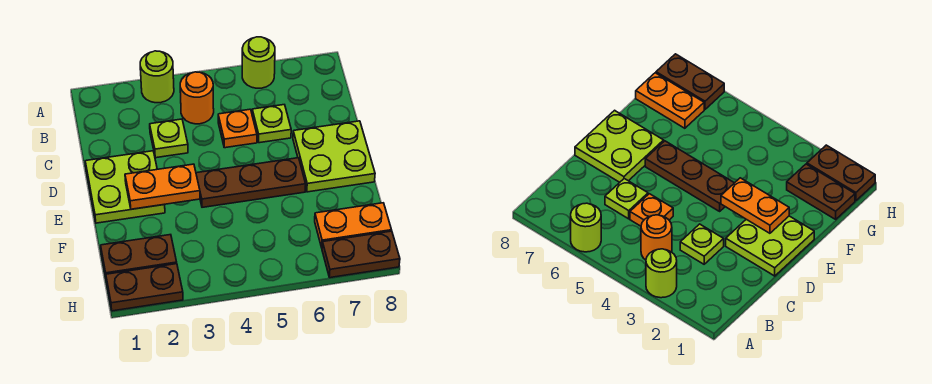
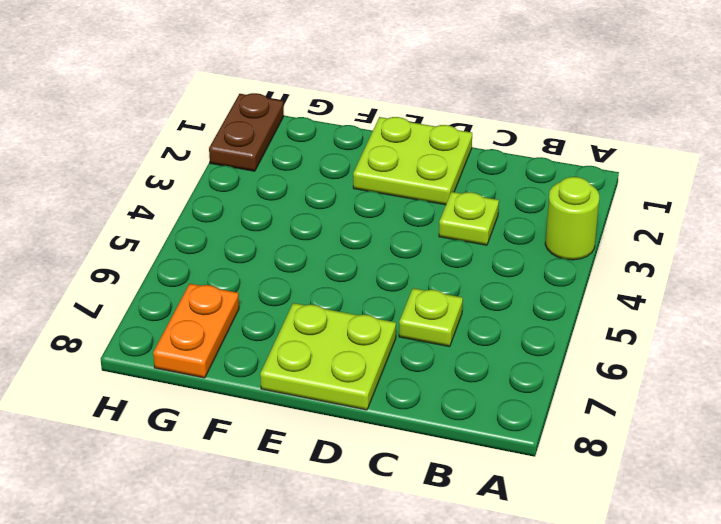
none -> lime round brick A6 level 1
none -> orange round brick B4 level 1
none -> orange plate C5 level 1

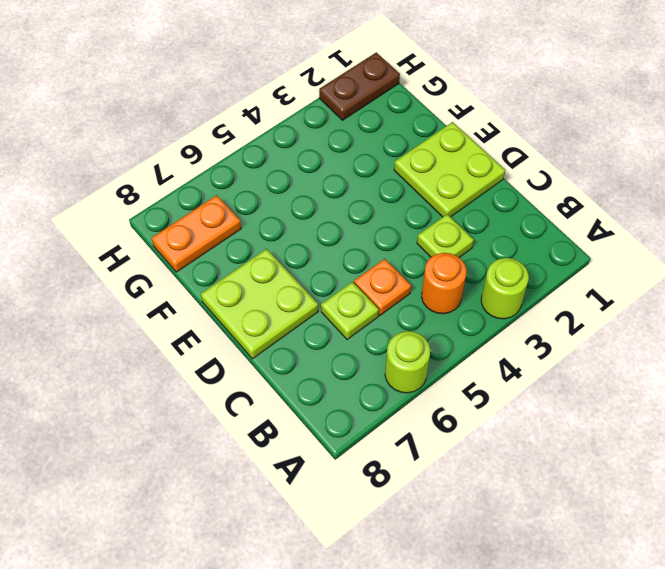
none -> brown plate E4:E6 level 1
none -> brown plate G1:G2 level 1
none -> brown plate H7:H8 level 1

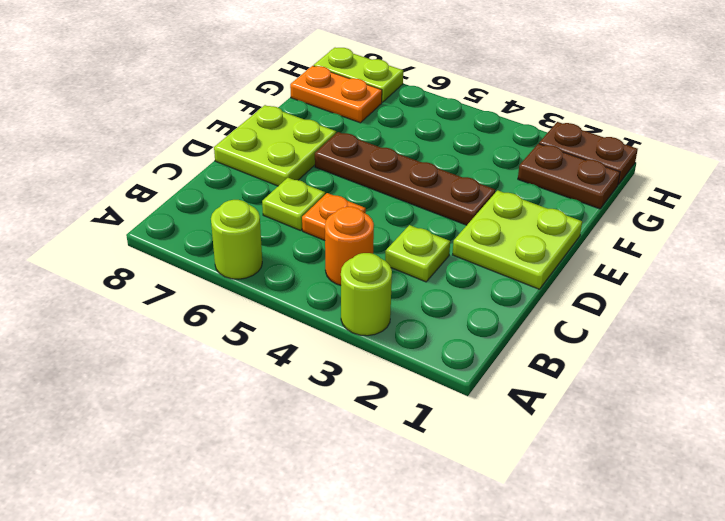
brown plate E3:E6 level 1 -> brown plate E4:E6 level 1
lime plate H7:H8 level 1 -> brown plate H7:H8 level 1
none -> orange plate E2:E3 level 2

